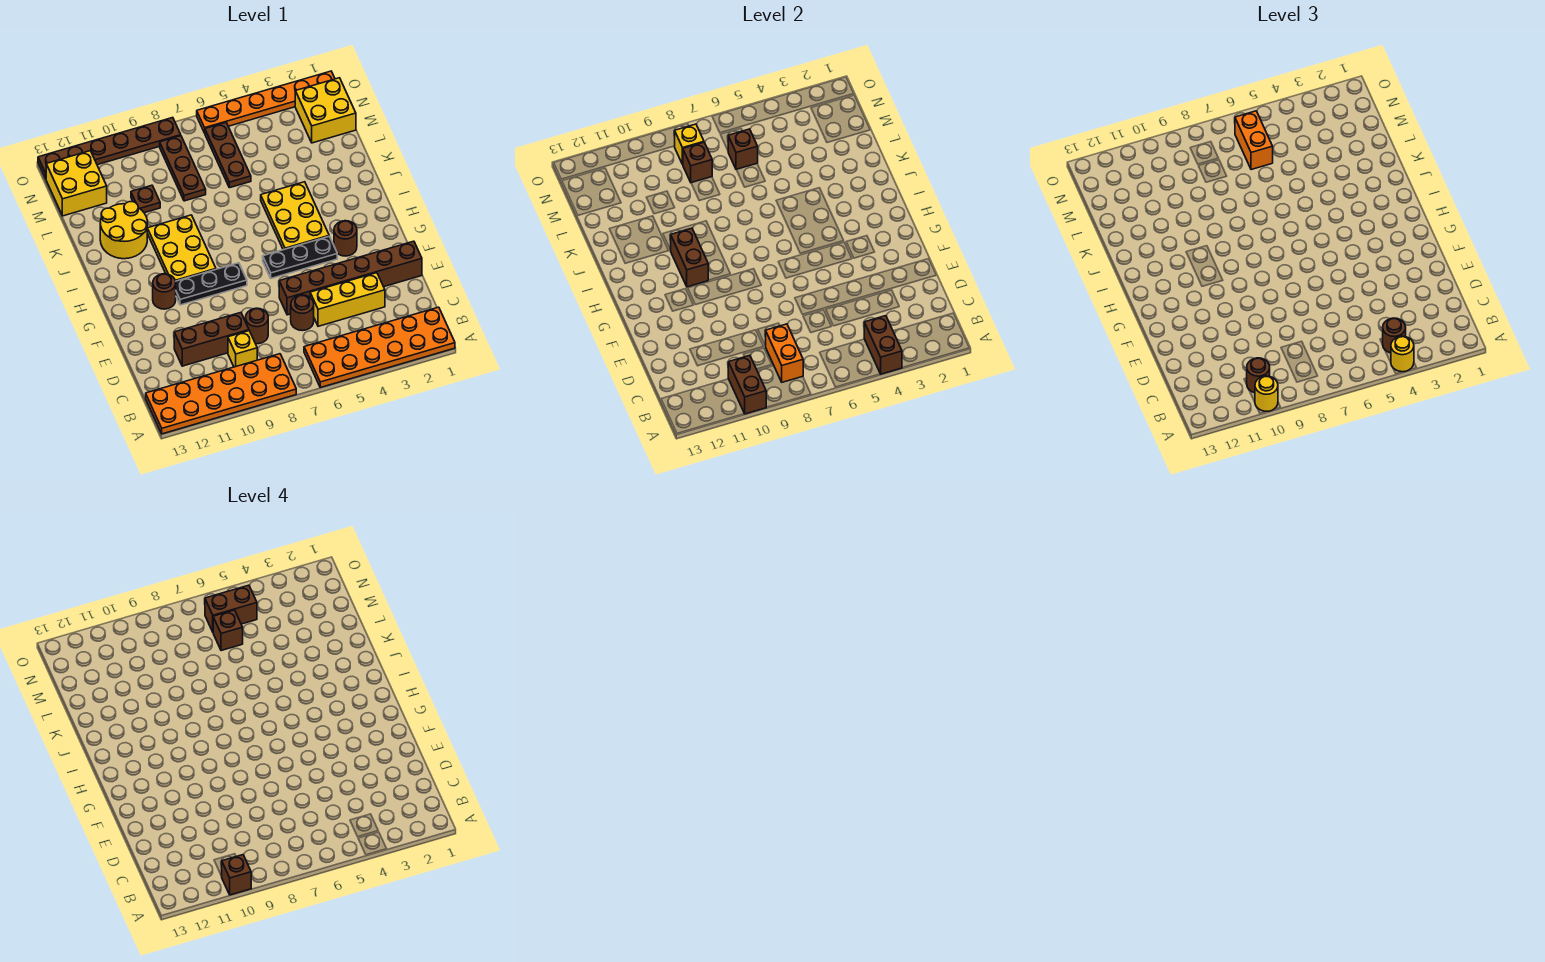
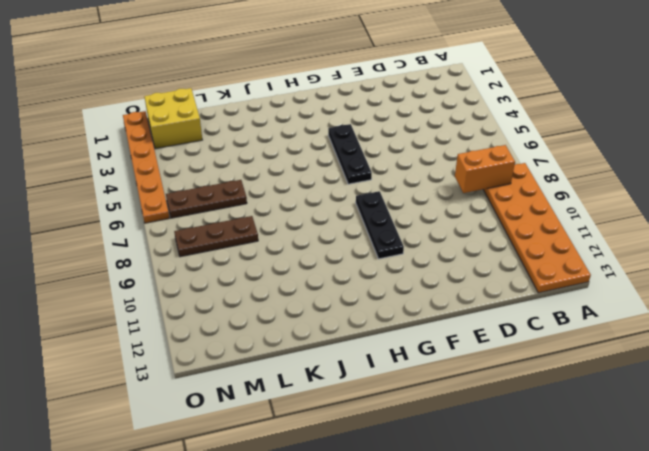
none -> orange plate A1:B6 level 1
none -> yellow brick C9 level 1
none -> yellow brick D3:D5 level 1
none -> brown round brick D6 level 1

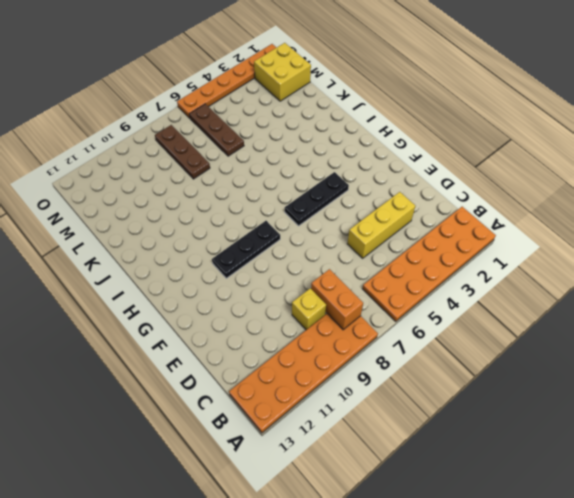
none -> brown round brick D6 level 1
none -> brown round brick D8 level 1
none -> brown brick D9:D11 level 1
none -> brown brick E1:E6 level 1

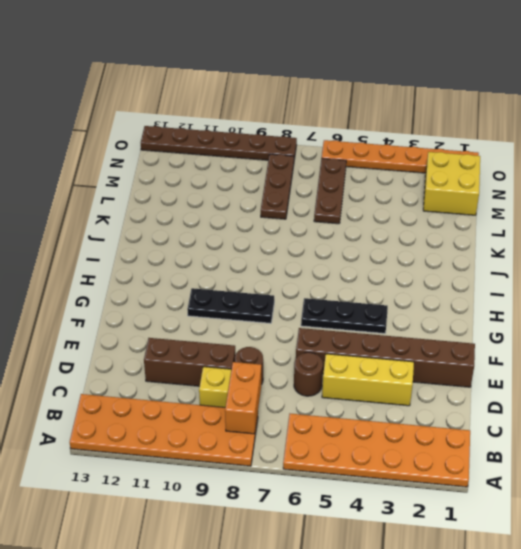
none -> brown round brick G3 level 1
none -> brown round brick G11 level 1
none -> yellow plate H4:J5 level 1
none -> yellow plate H9:J10 level 1

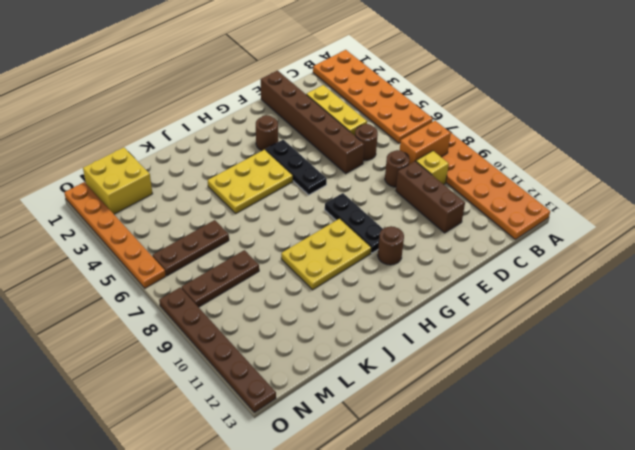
none -> yellow round brick J11:K12 level 1
none -> brown plate L10 level 1
none -> yellow brick M12:N13 level 1
none -> brown brick A4:B4 level 2

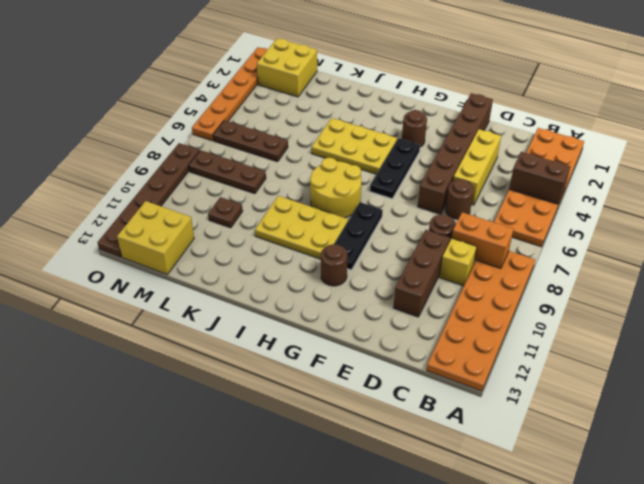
yellow round brick H7:I8 level 1 -> yellow round brick J11:K12 level 1
none -> brown brick A10:B10 level 2
none -> brown brick H10:I10 level 2
none -> brown brick M6 level 2
none -> brown brick M8 level 2

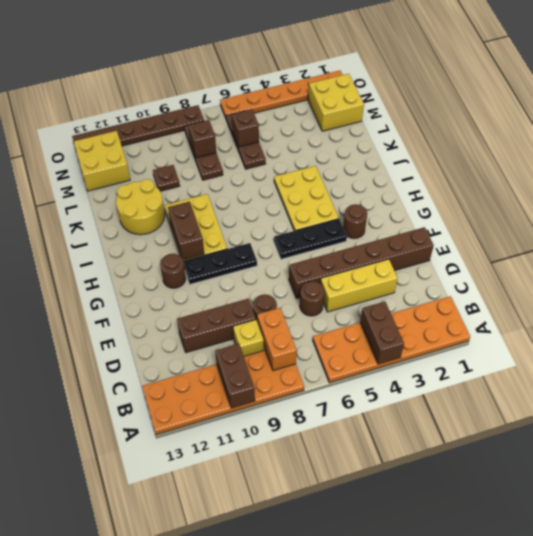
none -> yellow brick N8 level 2
none -> yellow round brick A4 level 3
none -> yellow round brick A10 level 3
none -> brown round brick B4 level 3

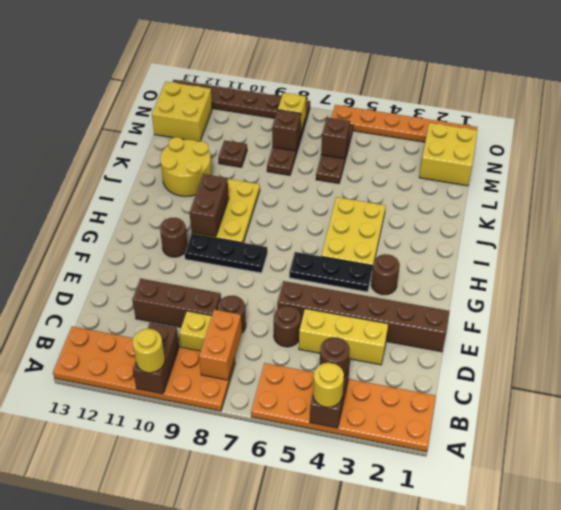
none -> brown round brick B10 level 3
none -> orange brick M6:N6 level 3
none -> brown brick A10 level 4
none -> brown brick M6 level 4

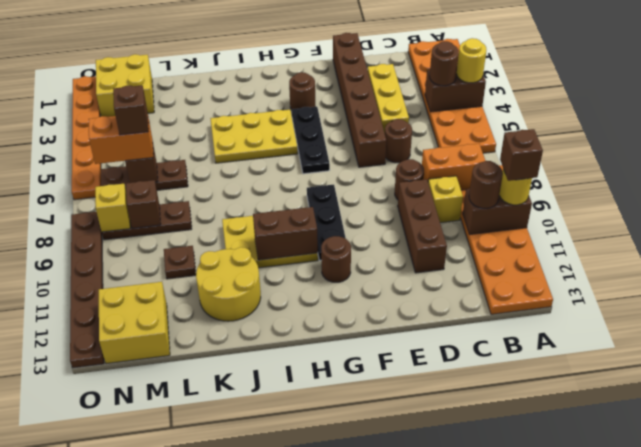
none -> brown brick N5:N6 level 4

